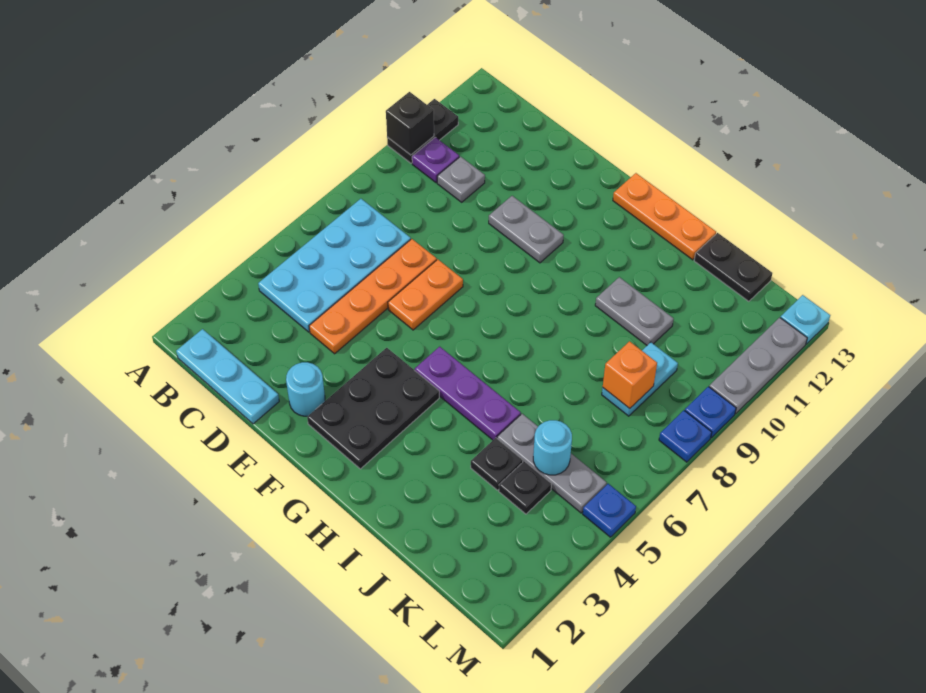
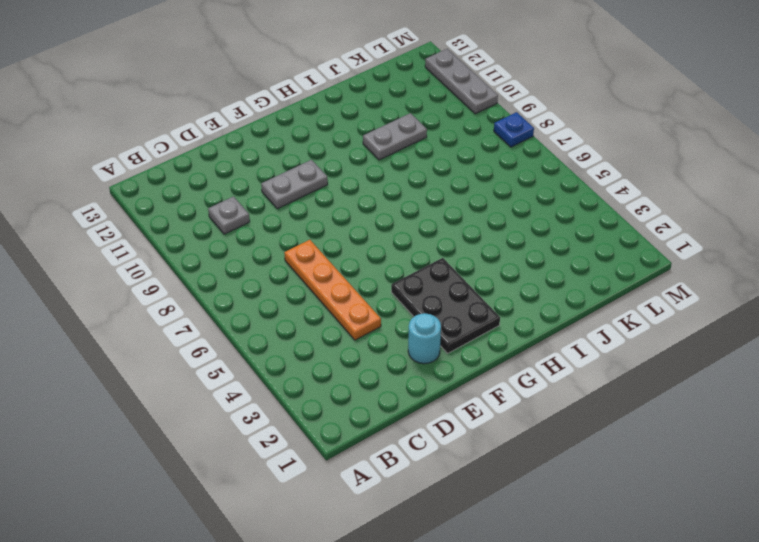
none -> black plate A10:A11 level 1
none -> cyan plate B1:D1 level 1
none -> cyan plate B4:C7 level 1

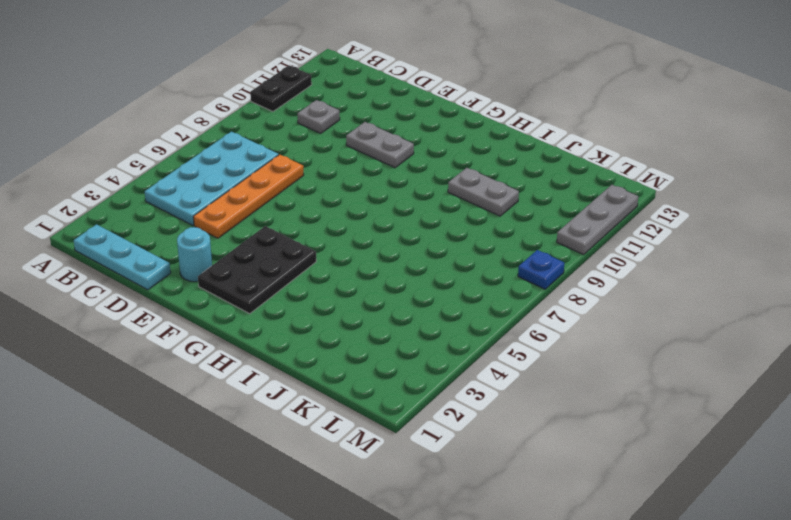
none -> purple plate B10 level 1
none -> orange plate E6:E7 level 1
none -> purple plate G5:I5 level 1

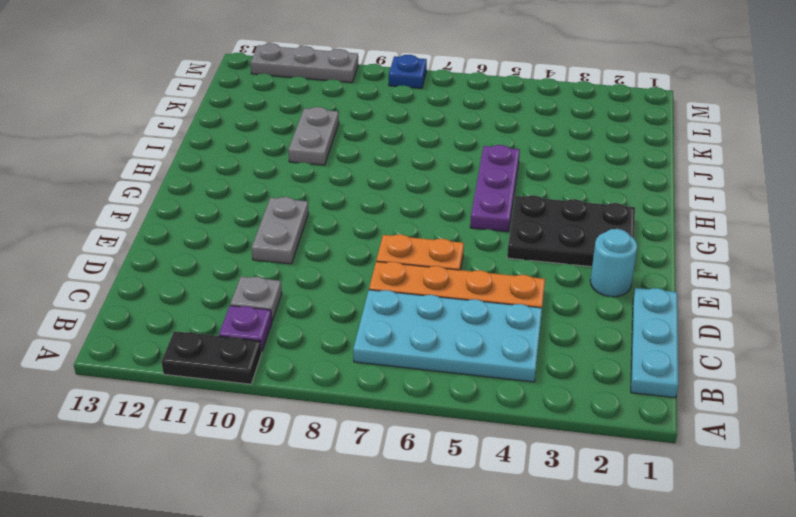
none -> orange plate G13:I13 level 1
none -> black plate J4 level 1
none -> grey plate J5:L5 level 1

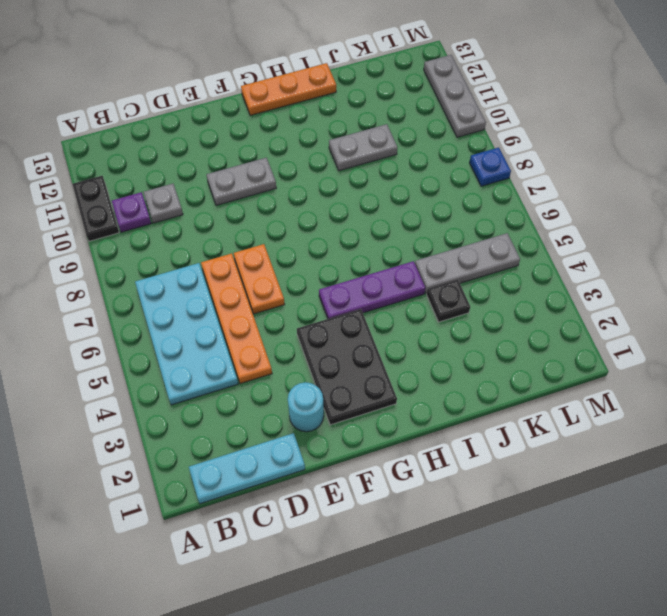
none -> black plate J13:K13 level 1
none -> black plate K4 level 1
none -> cyan plate K8:K9 level 1

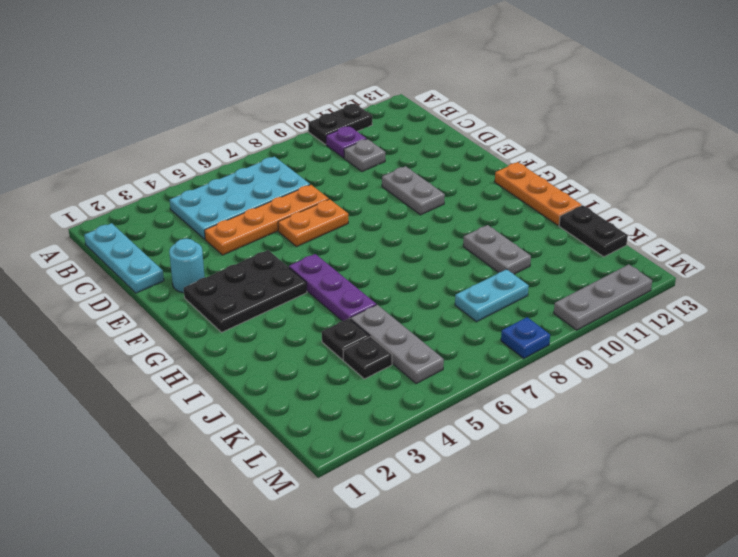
none -> blue plate M5 level 1
none -> blue plate M9 level 1
none -> cyan plate M13 level 1

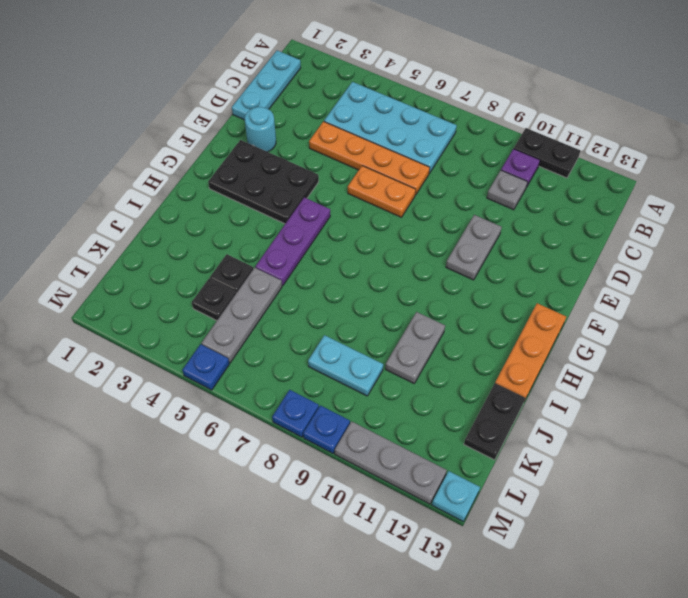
none -> black brick A10 level 2
none -> cyan round brick K5 level 2
none -> orange brick K8 level 2

